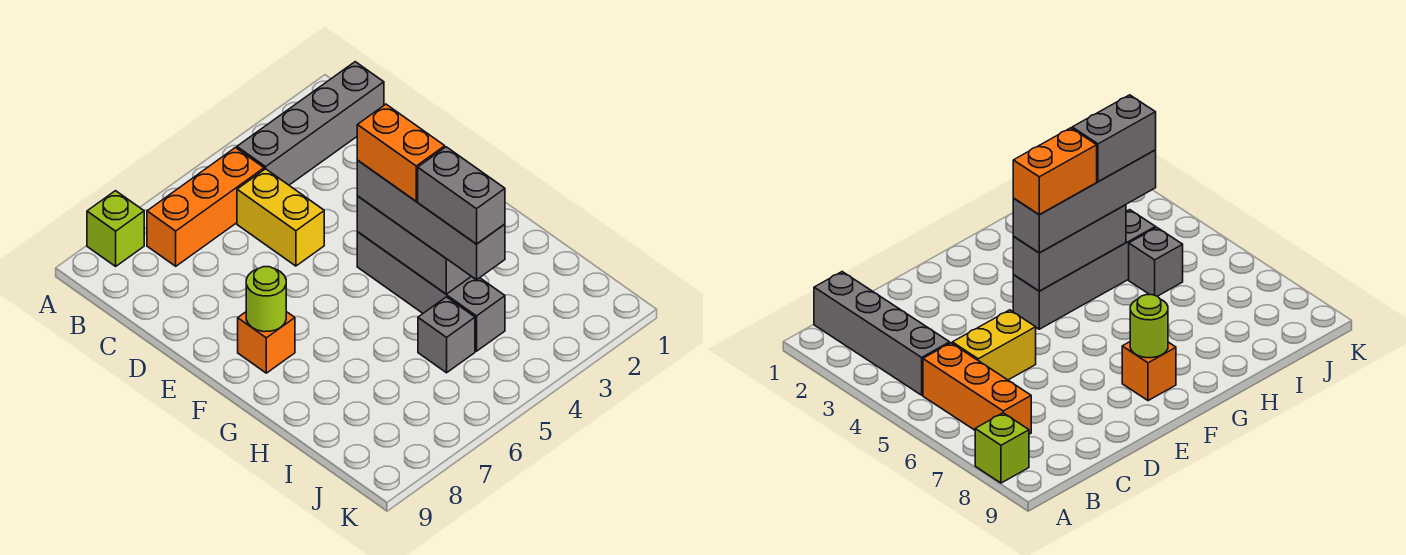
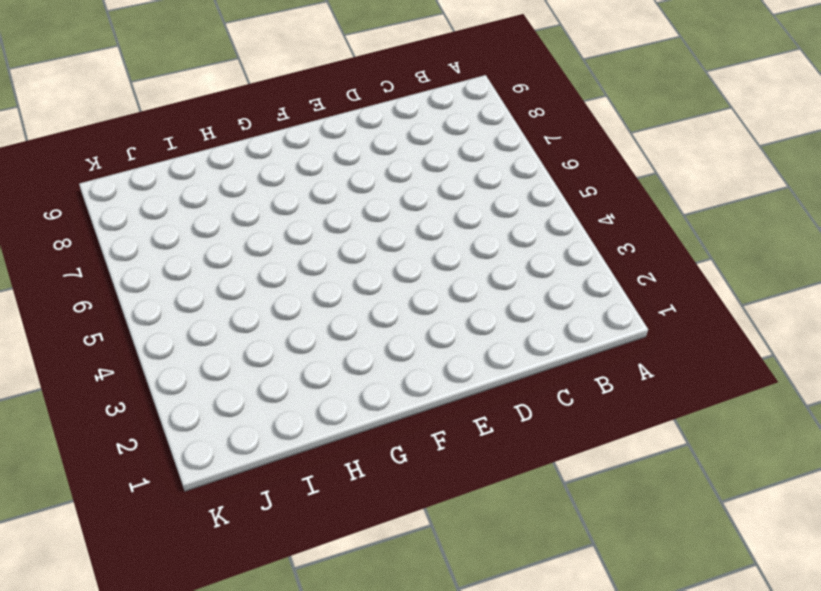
none -> lime brick A8 level 1
none -> grey brick B1:B4 level 1
none -> orange brick B5:B7 level 1

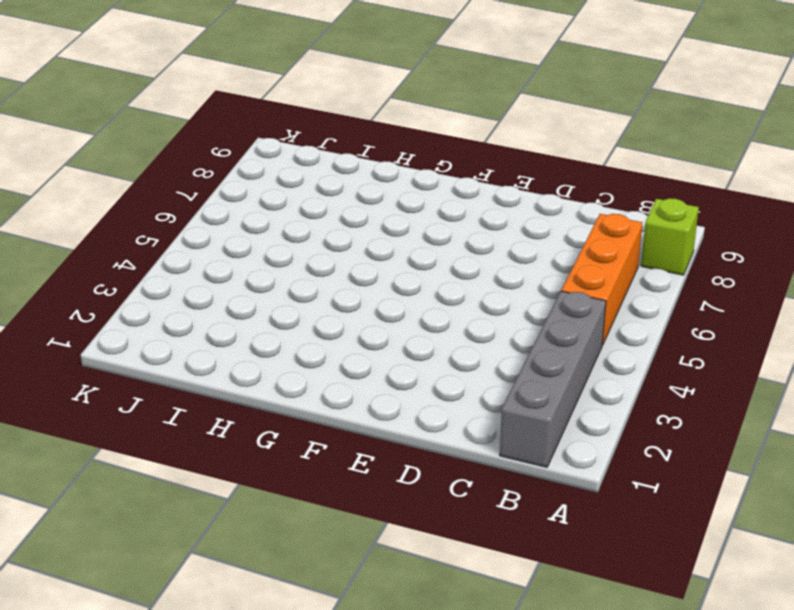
none -> yellow brick C5:D5 level 1
none -> grey brick F4:I4 level 1
none -> orange brick F8 level 1

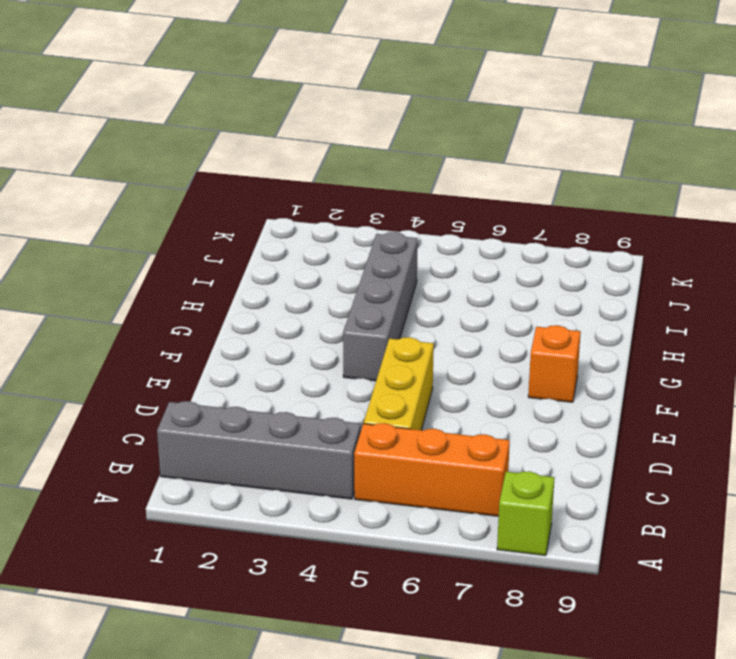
yellow brick C5:E5 level 1 -> yellow brick C5:D5 level 1
none -> grey brick I5 level 1
none -> grey brick F4:H4 level 2
none -> lime round brick F8 level 2

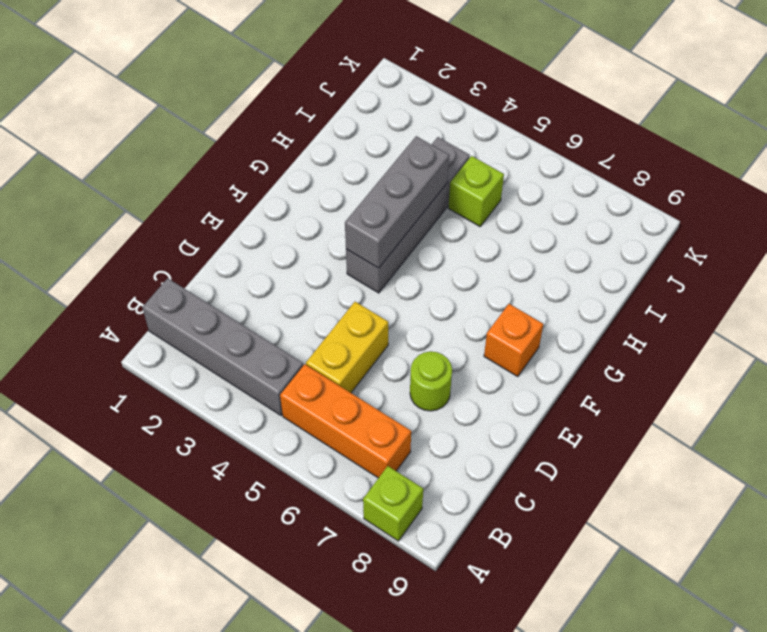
lime round brick D7 level 1 -> lime round brick F8 level 2
lime brick I5 level 1 -> grey brick I5 level 1
none -> grey brick F4:I4 level 3
none -> orange brick F4:G4 level 4
none -> grey brick H4:I4 level 4

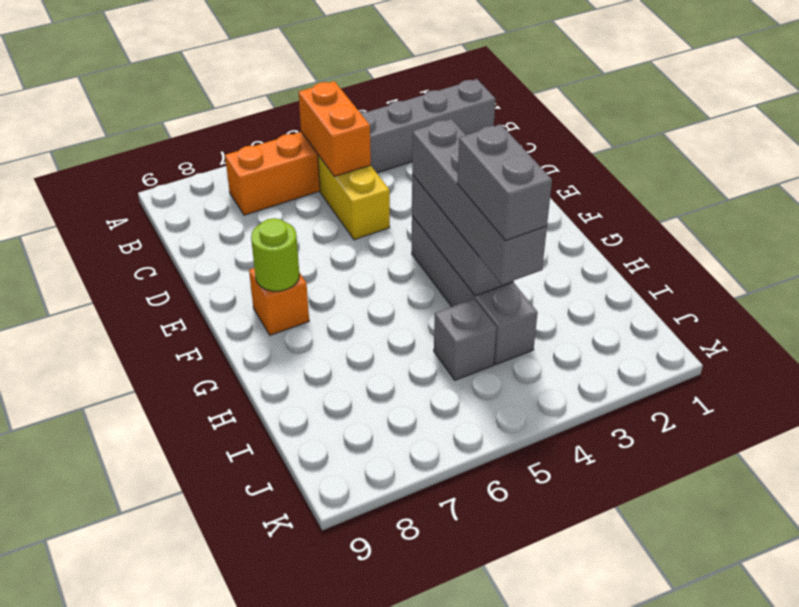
orange brick B5:C5 level 2 -> orange brick F4:G4 level 4
none -> lime brick A8 level 1

